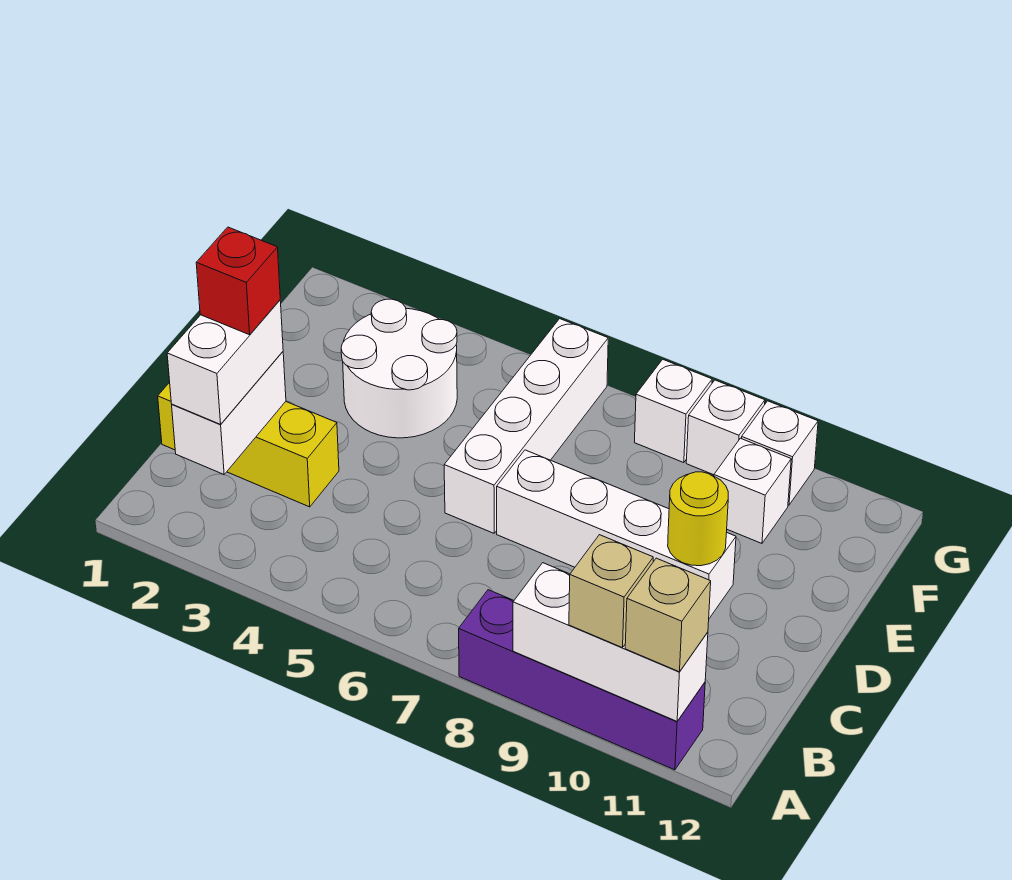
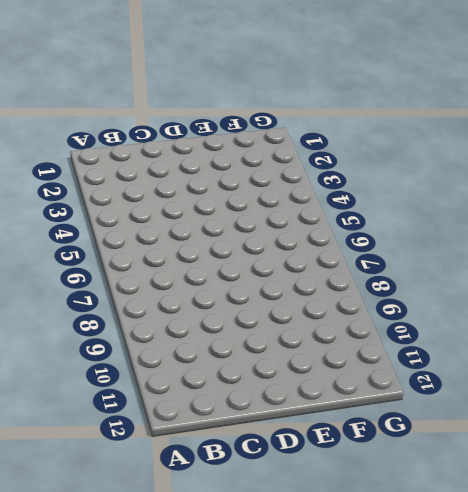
none -> purple brick A8:A11 level 1
none -> yellow brick C1:C3 level 1
none -> white brick D6:G6 level 1

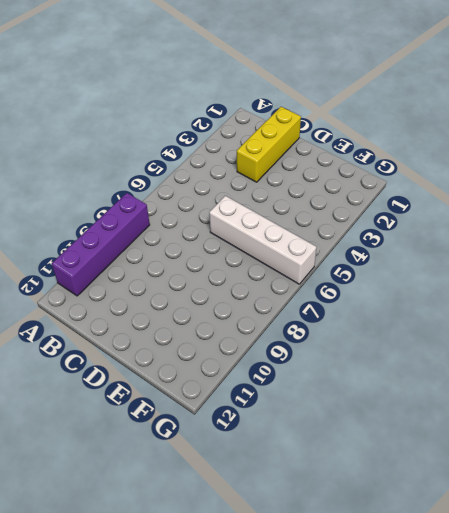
none -> white brick D7:D10 level 1
none -> white round brick E3:F4 level 1
none -> white brick F10 level 1

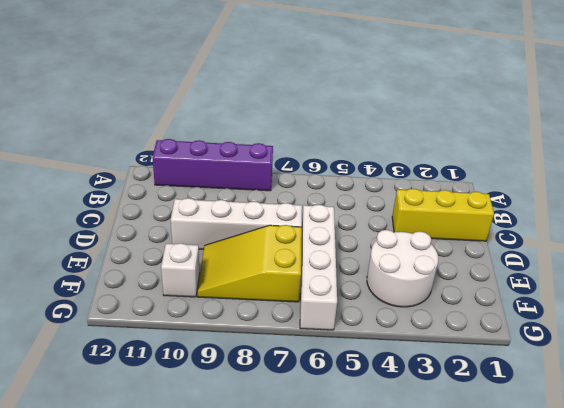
yellow slope E7:F9 level 1 top 7 -> none
none -> white brick G8 level 1
none -> white brick G9 level 1
none -> white brick G10 level 1

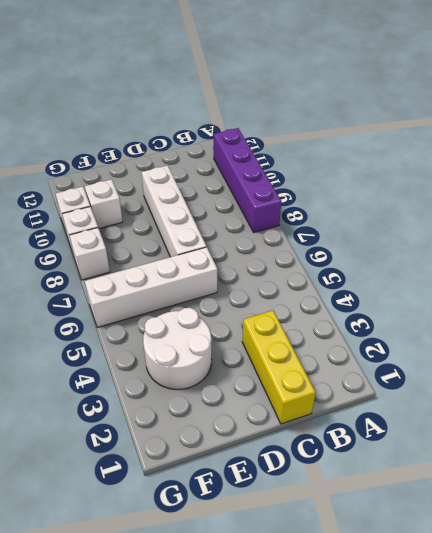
none -> white brick A9:A11 level 2
none -> white brick B2:C2 level 2
none -> yellow round brick D10 level 2

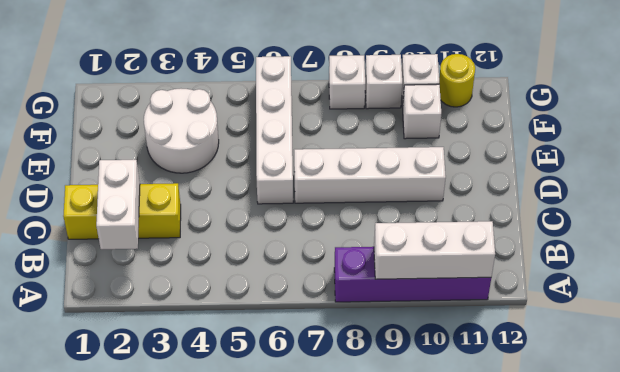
yellow round brick G11 level 1 -> yellow round brick D10 level 2
none -> tan brick A10 level 3
none -> tan brick A11 level 3
none -> white brick B2:C2 level 3

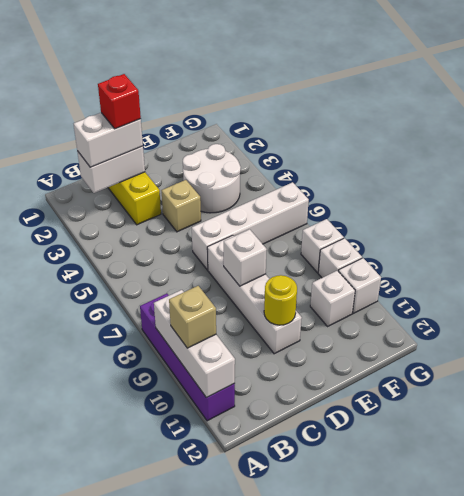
tan brick D4 level 1 -> tan brick A11 level 3
white brick D8 level 2 -> none

